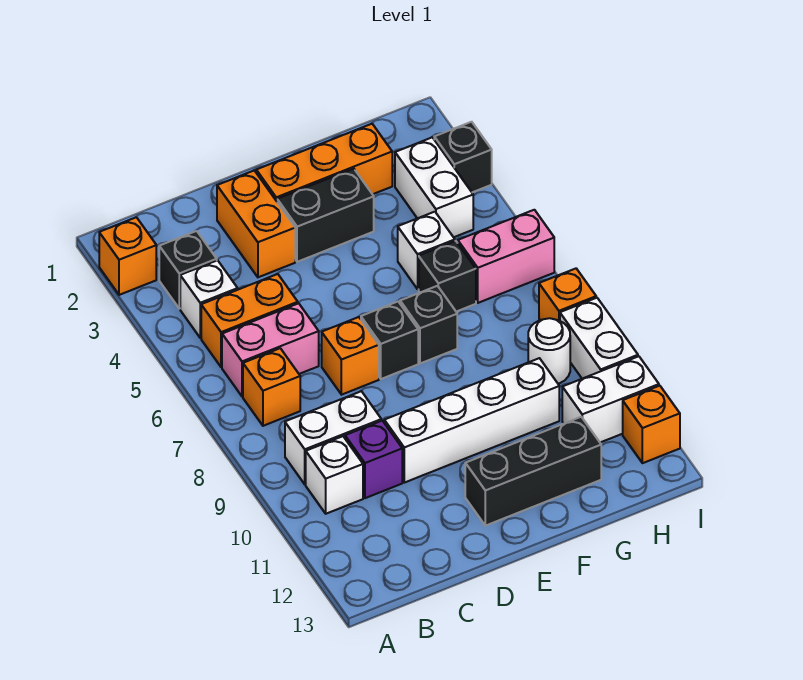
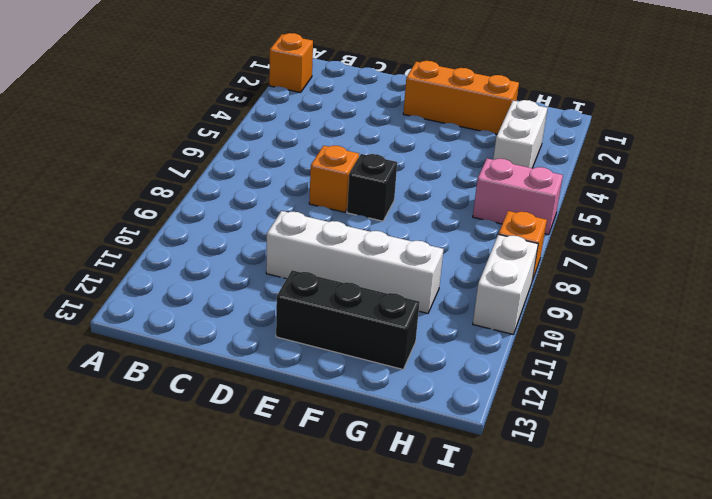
none -> black brick B3 level 1
none -> white brick B4 level 1
none -> orange brick B5:C5 level 1

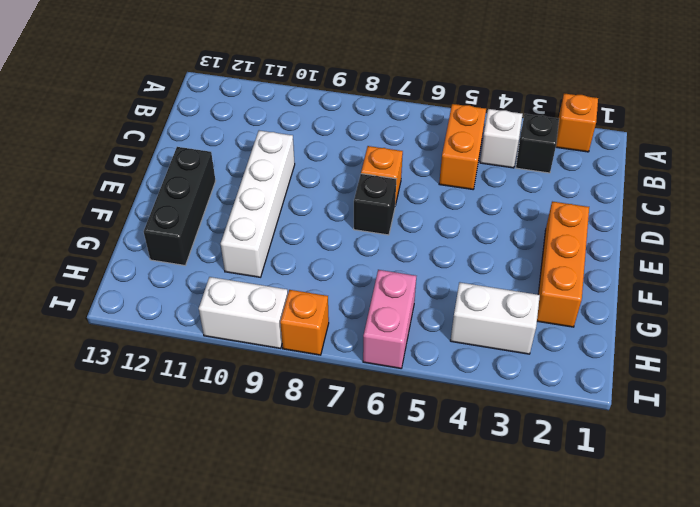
none -> pink brick B6:C6 level 1
none -> orange brick B7 level 1
none -> white brick B9:C9 level 1

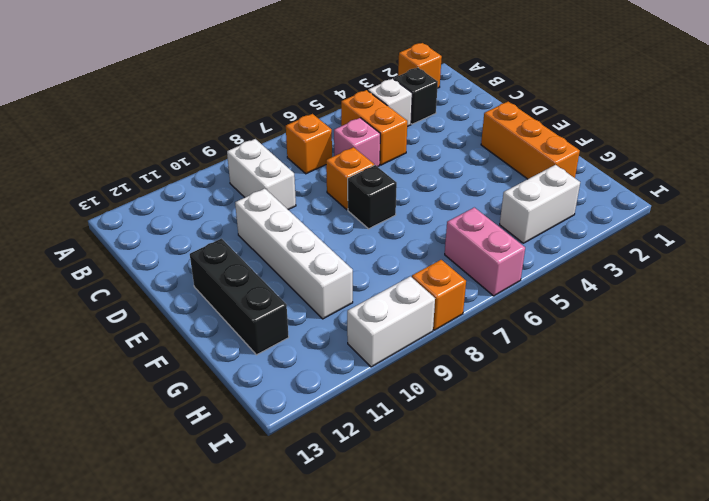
pink brick C6 level 1 -> pink brick B6:C6 level 1
none -> white brick B10 level 1
none -> purple brick C10 level 1
none -> orange brick D2:D3 level 1

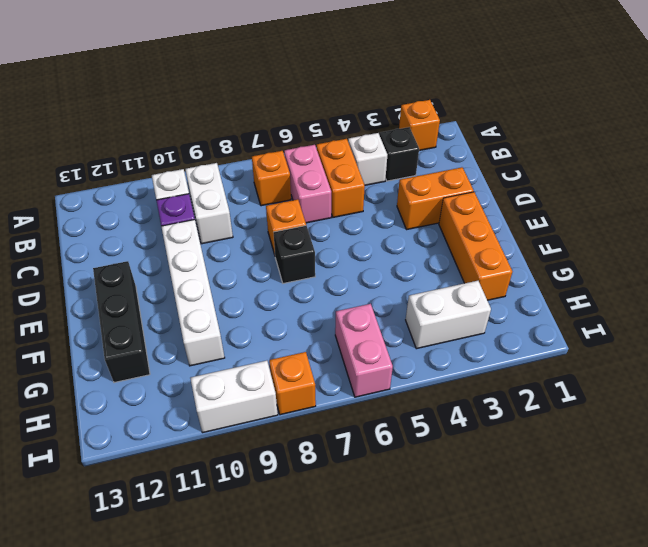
none -> black brick E3:F3 level 1
none -> black brick F7 level 1
none -> white brick G5 level 1

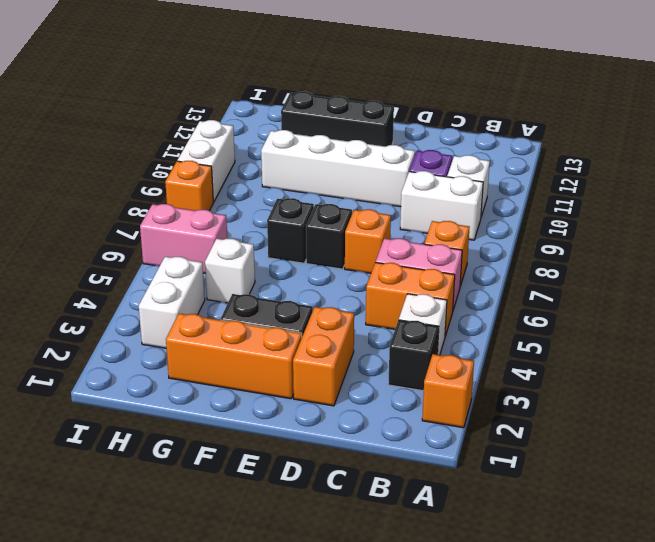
none -> black brick G6 level 1
none -> white round brick H9 level 1
none -> white brick H11:I11 level 1

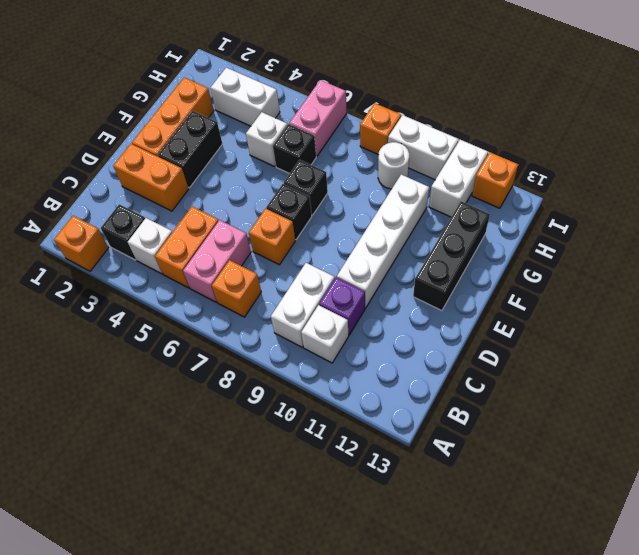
none -> black brick I3 level 1

